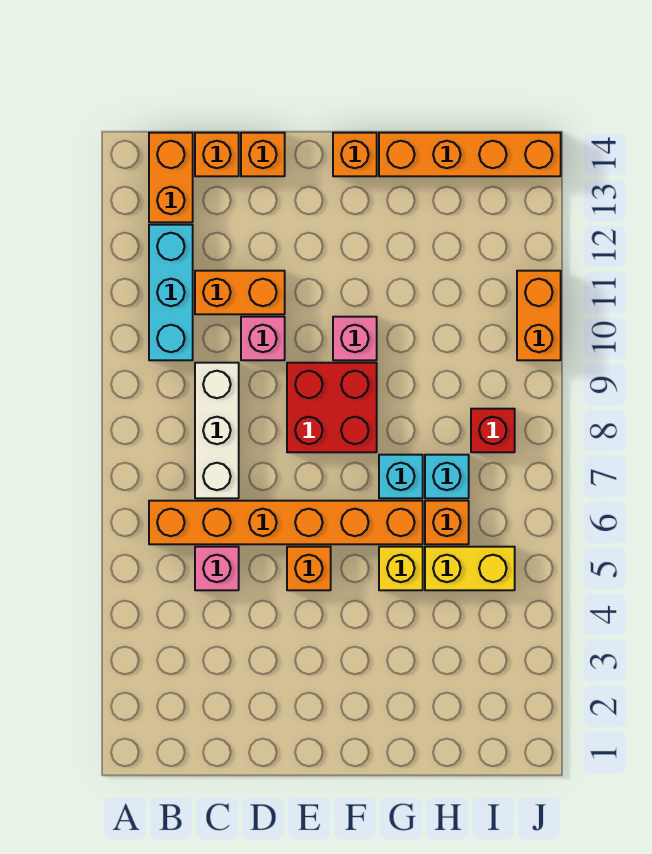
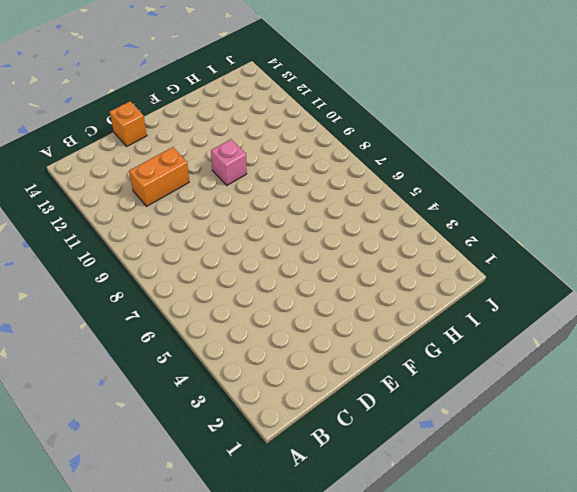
none -> orange brick B6:G6 level 1
none -> cyan brick B10:B12 level 1
none -> orange brick B13:B14 level 1

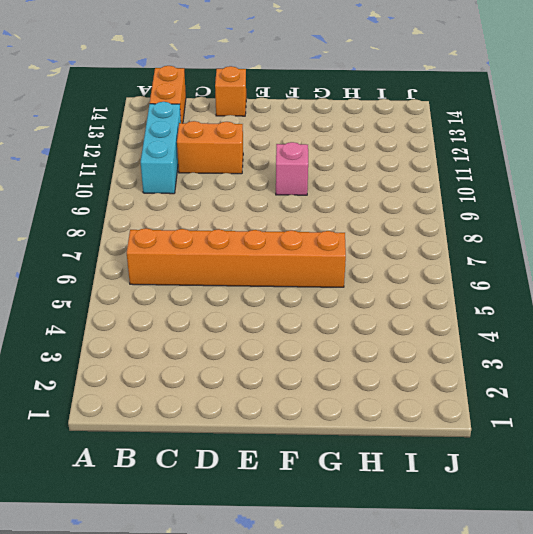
none -> pink brick C5 level 1
none -> white brick C7:C9 level 1
none -> orange brick C14 level 1

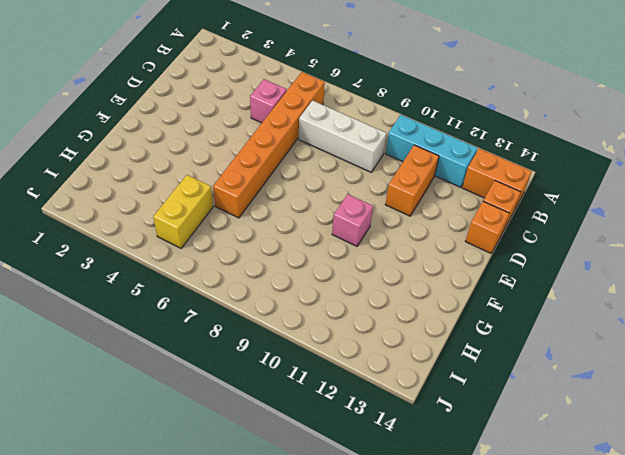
none -> pink brick D10 level 1
none -> orange brick E5 level 1
none -> red brick E8:F9 level 1

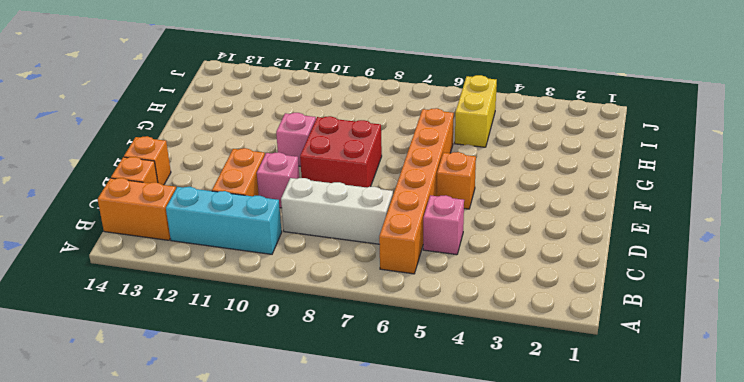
none -> orange brick F14 level 1
none -> yellow brick G5 level 1
none -> cyan brick G7 level 1

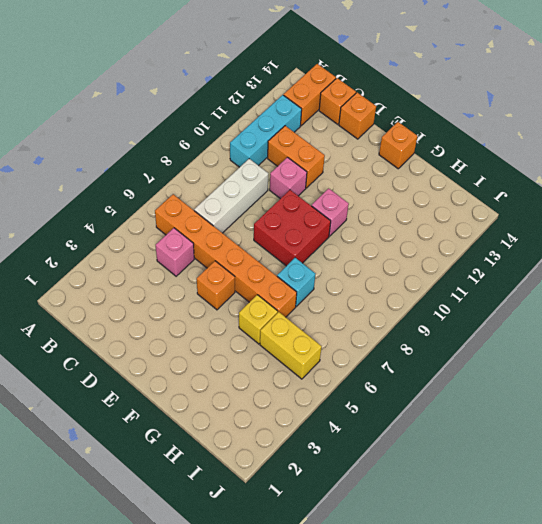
none -> orange brick G14:J14 level 1
none -> orange brick H6 level 1
none -> cyan brick H7 level 1

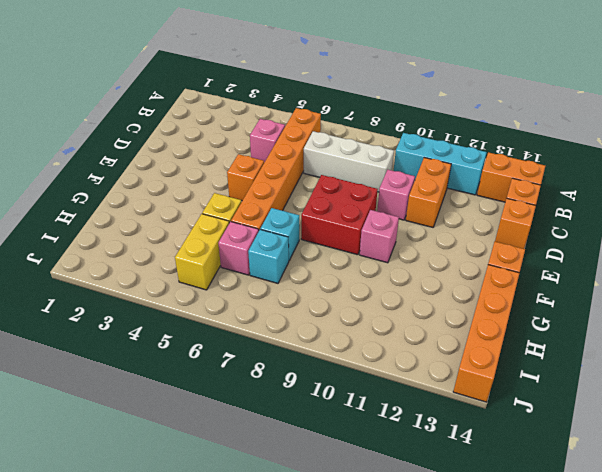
pink brick H6 level 1 -> orange brick H6 level 1
none -> red brick I8 level 1
none -> orange brick J10:J11 level 1

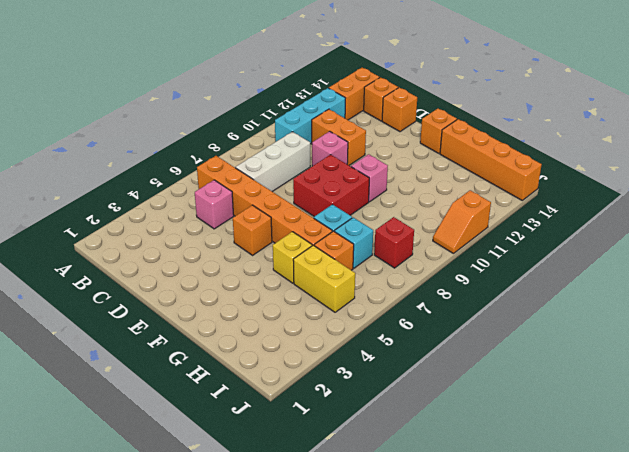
orange slope J10:J11 level 1 top 11 -> orange brick J10:J11 level 1

